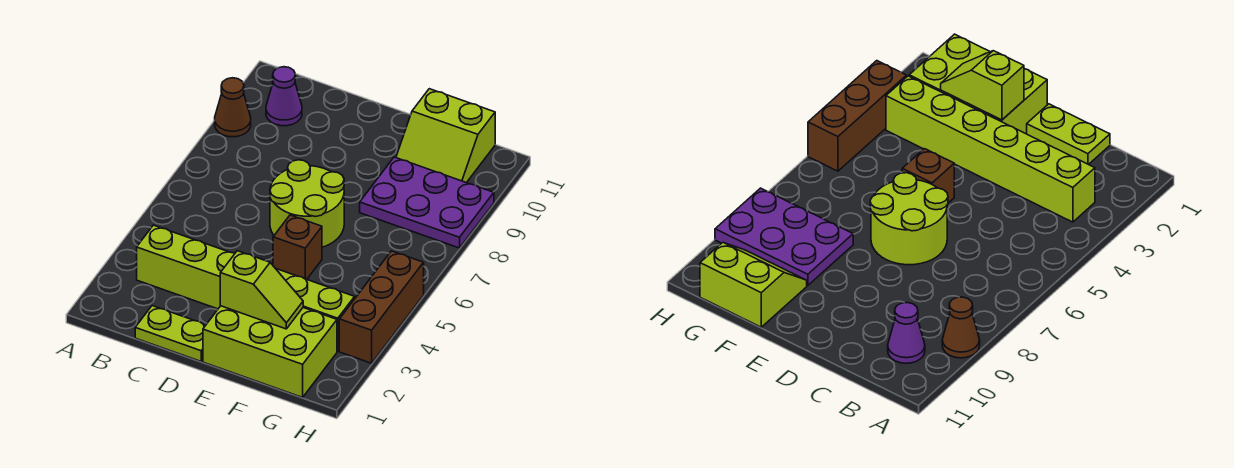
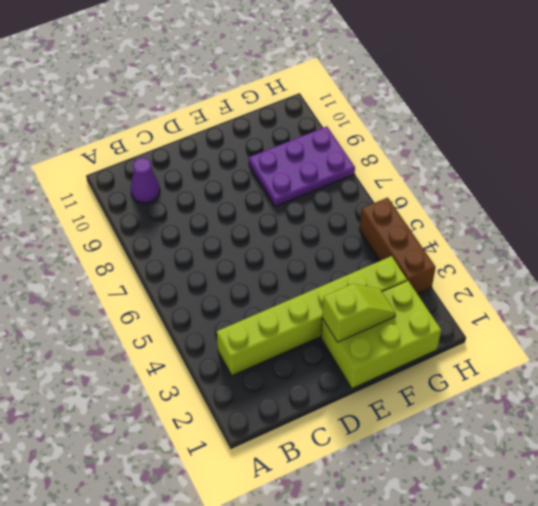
none -> brown cone A9 level 1
none -> lime plate C1:D1 level 1

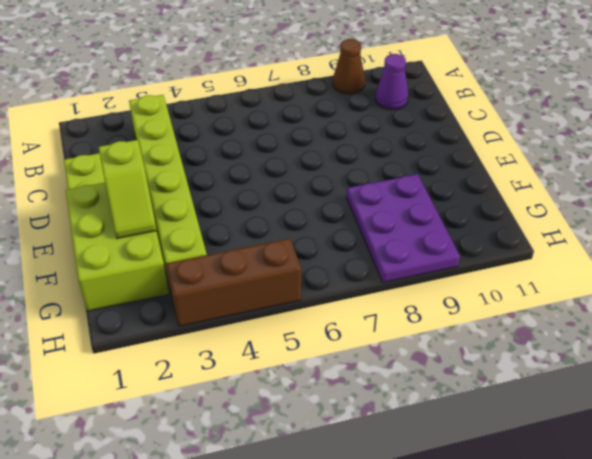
none -> lime round brick D6:E7 level 1
none -> brown brick E5 level 1

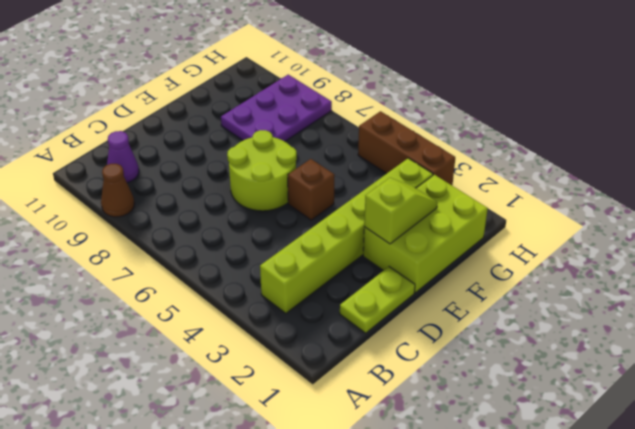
none -> lime slope F10:G11 level 1 top 11

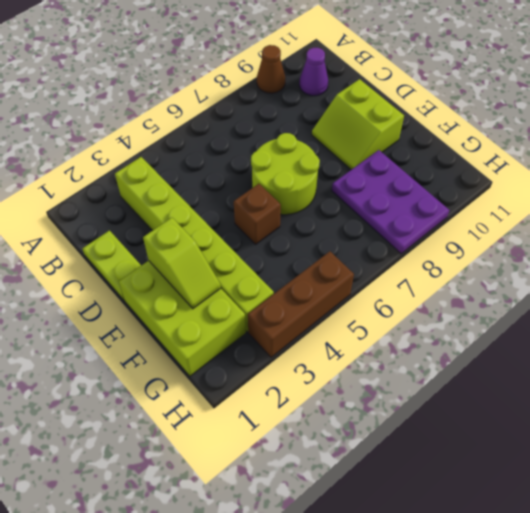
lime slope D9:E10 level 1 top 10 -> lime slope F10:G11 level 1 top 11

